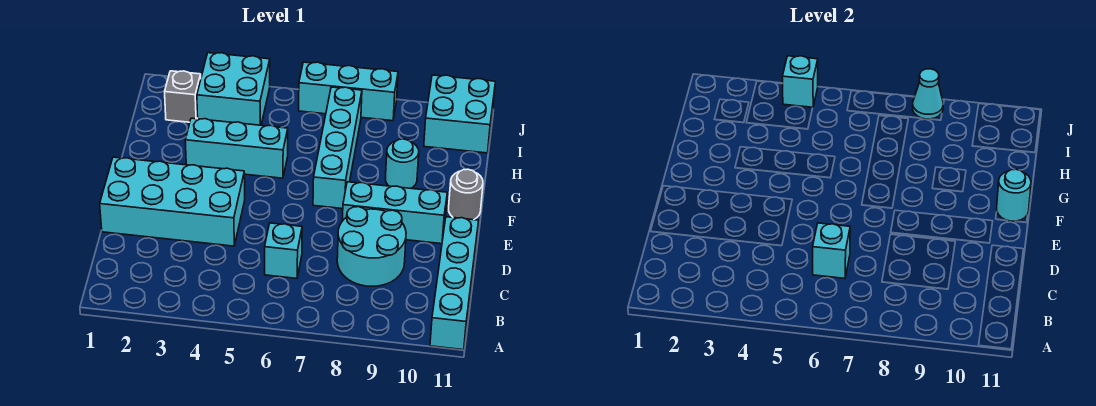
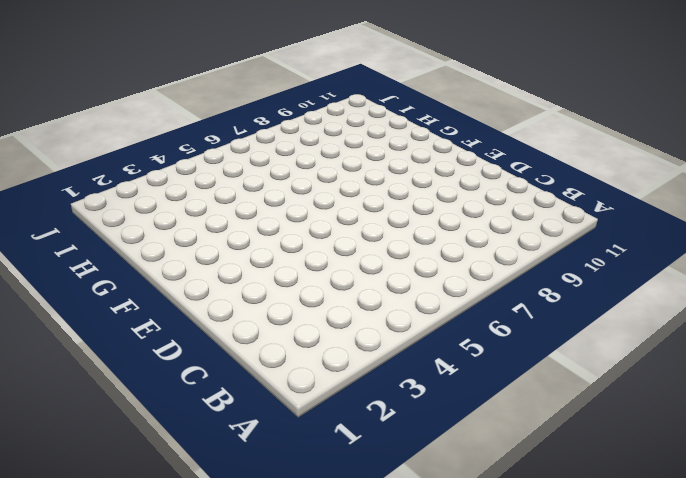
none -> cyan brick A11:D11 level 1
none -> cyan brick C6 level 1
none -> cyan round brick C8:D9 level 1

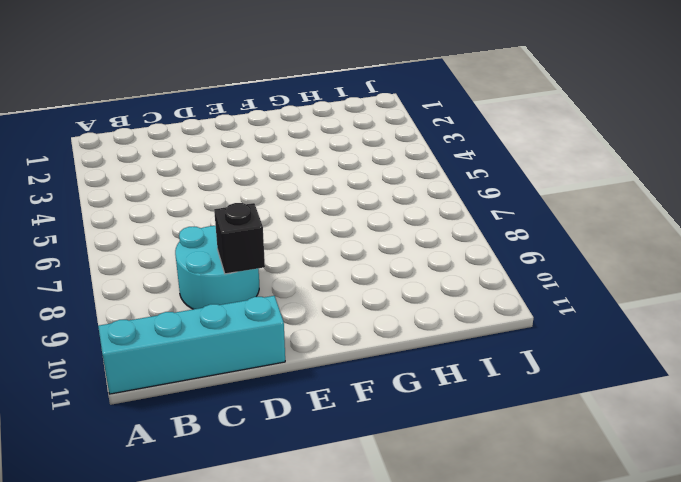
black brick D9 level 2 -> none
none -> cyan brick C6 level 1
none -> cyan brick D1:E4 level 1
none -> cyan brick E8:E10 level 1

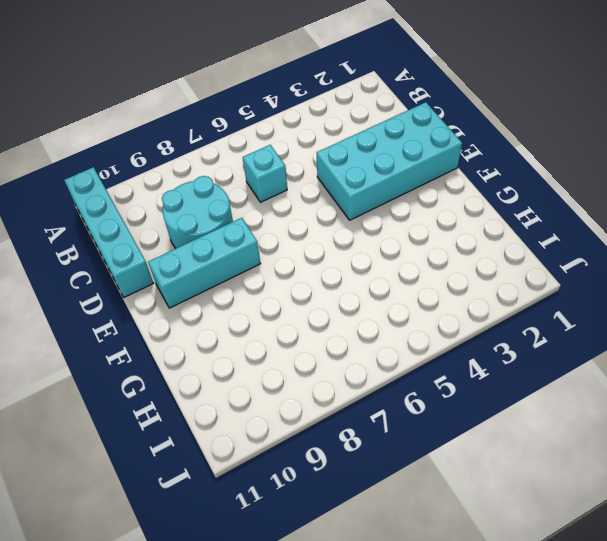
none -> cyan brick F7:I7 level 1
none -> grey round brick F11 level 1
none -> cyan brick G3:G5 level 1

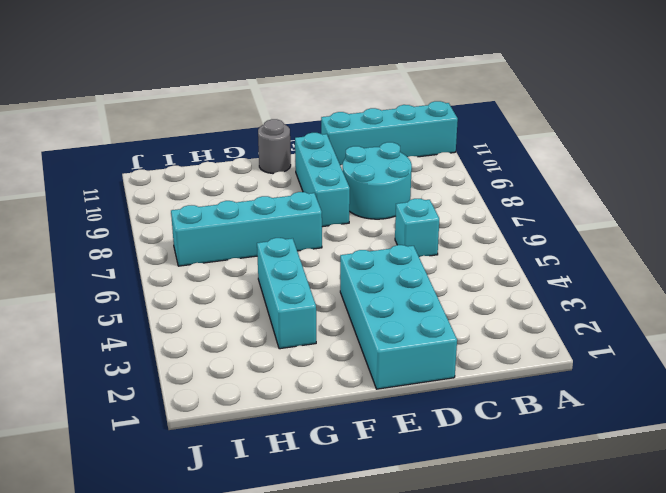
none -> cyan round brick G9 level 1
none -> grey brick I2 level 1
none -> cyan brick I3:J4 level 1

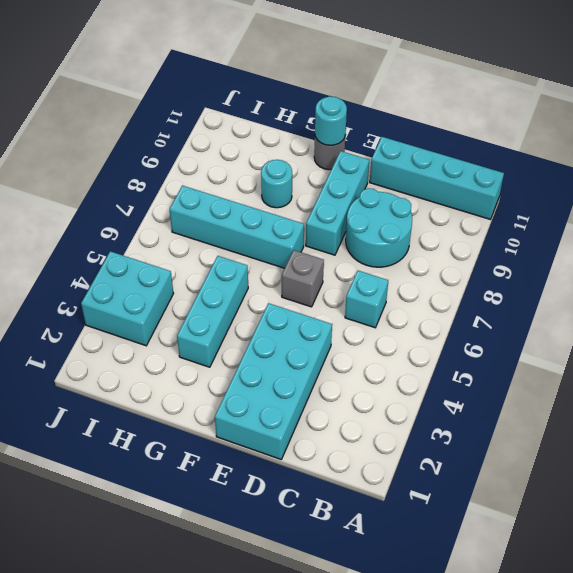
grey brick E6 level 1 -> grey brick I2 level 1
none -> cyan brick I10:J11 level 1
none -> cyan brick J6:J8 level 1
none -> cyan brick C6 level 2

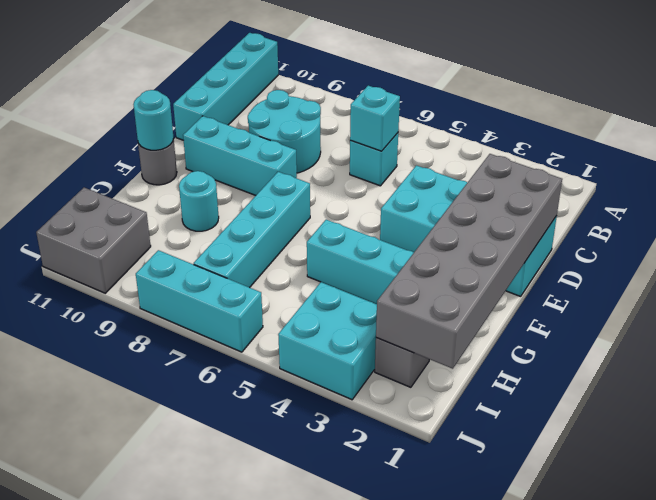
grey brick D1:I2 level 2 -> none
grey brick I10:J11 level 1 -> cyan brick I10:J11 level 1
none -> cyan brick J4 level 2
none -> cyan cone J8 level 2

